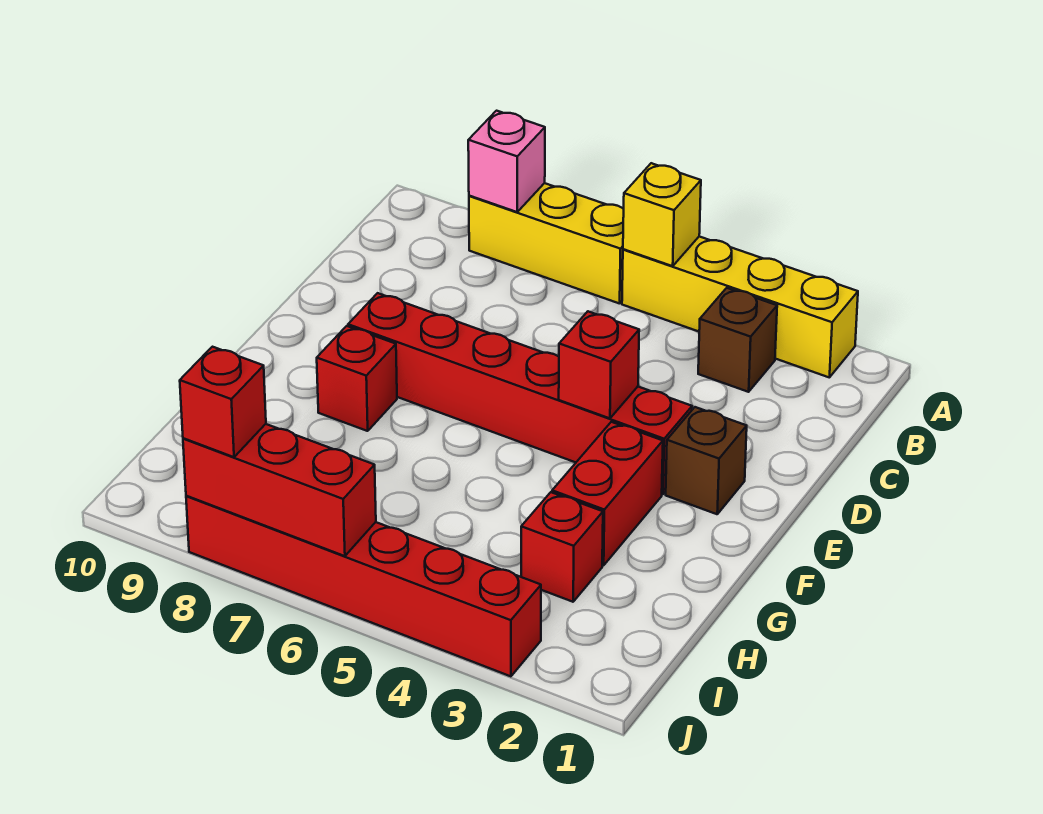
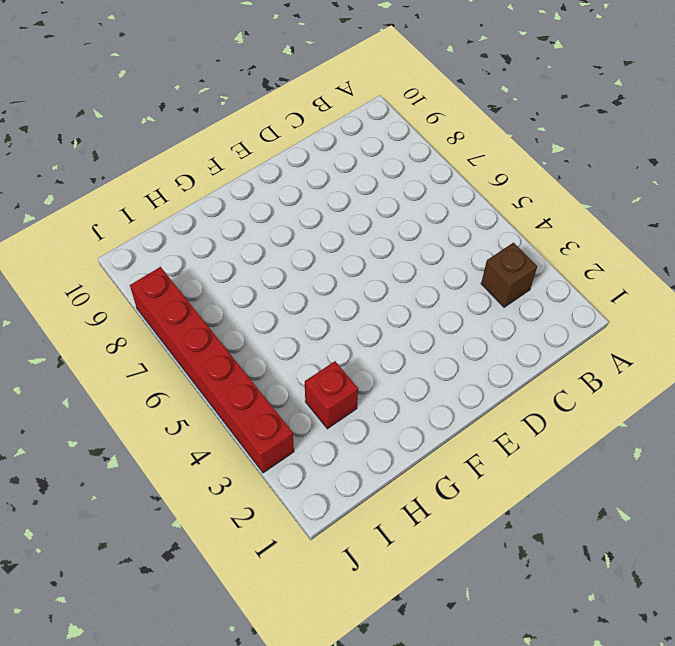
none -> yellow brick A2:A5 level 1
none -> yellow brick A6:A8 level 1
none -> brown brick E2 level 1

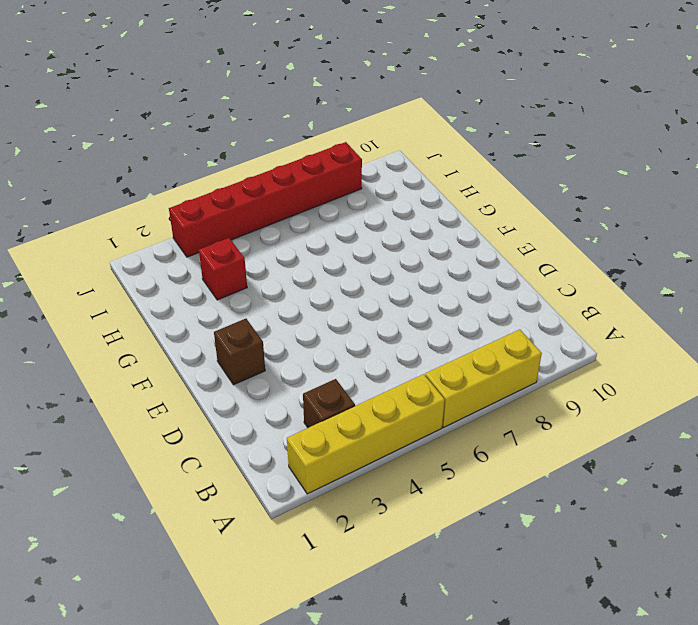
none -> red brick E3:E8 level 1
none -> red brick F3:G3 level 1
none -> red brick F8 level 1

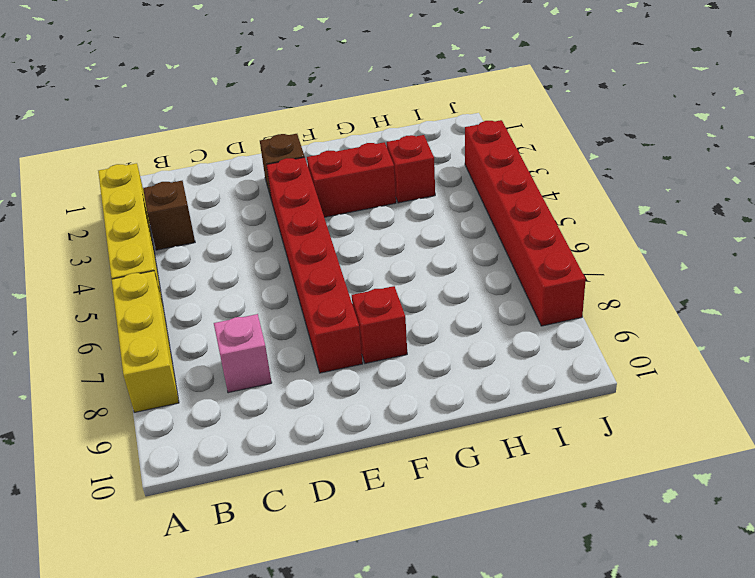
pink brick C8 level 1 -> pink brick A8 level 2
none -> yellow brick A5 level 2
none -> red brick E4 level 2
none -> red brick J6:J8 level 2

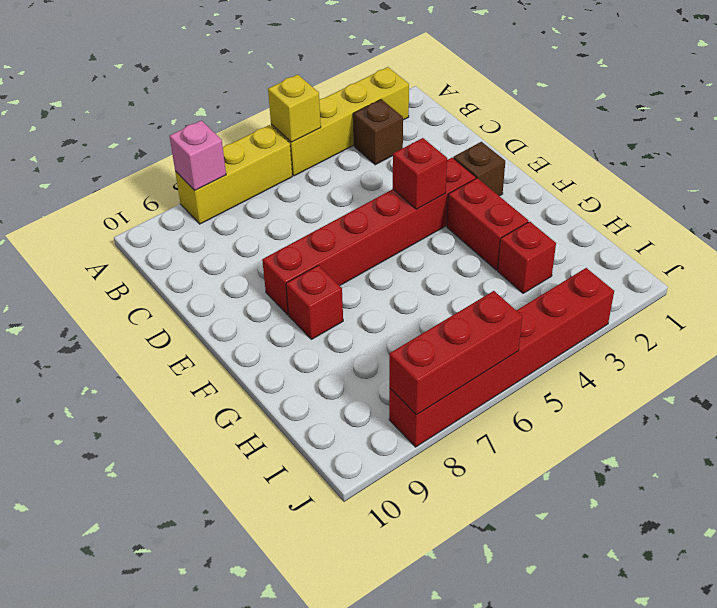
none -> red brick J8 level 3

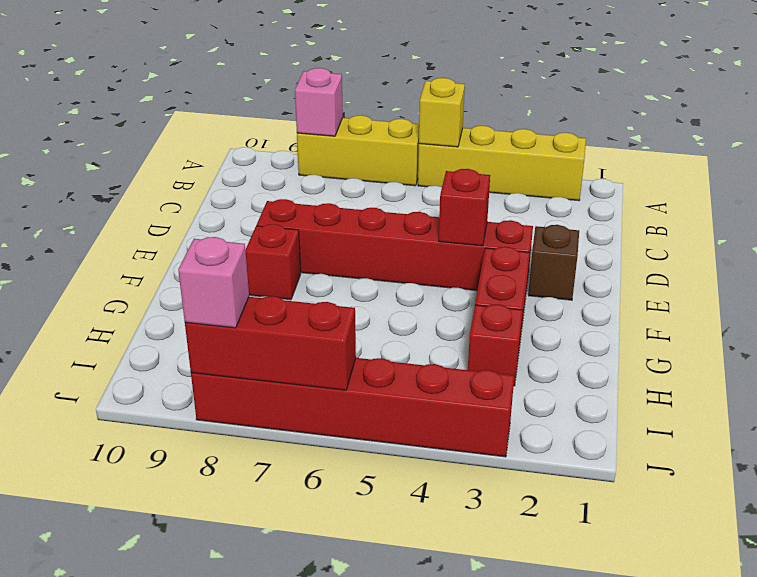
pink brick J8 level 3 -> red brick J8 level 3
none -> brown brick B3 level 1

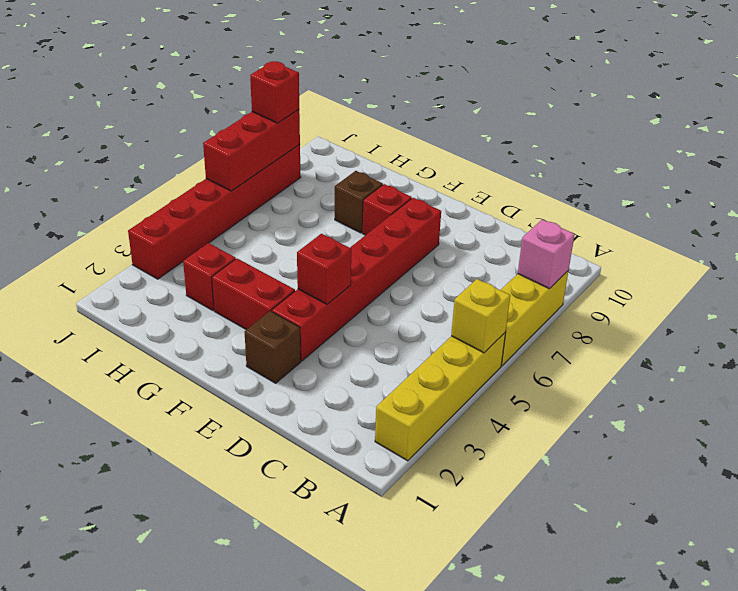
brown brick G8 level 1 -> brown brick B3 level 1

